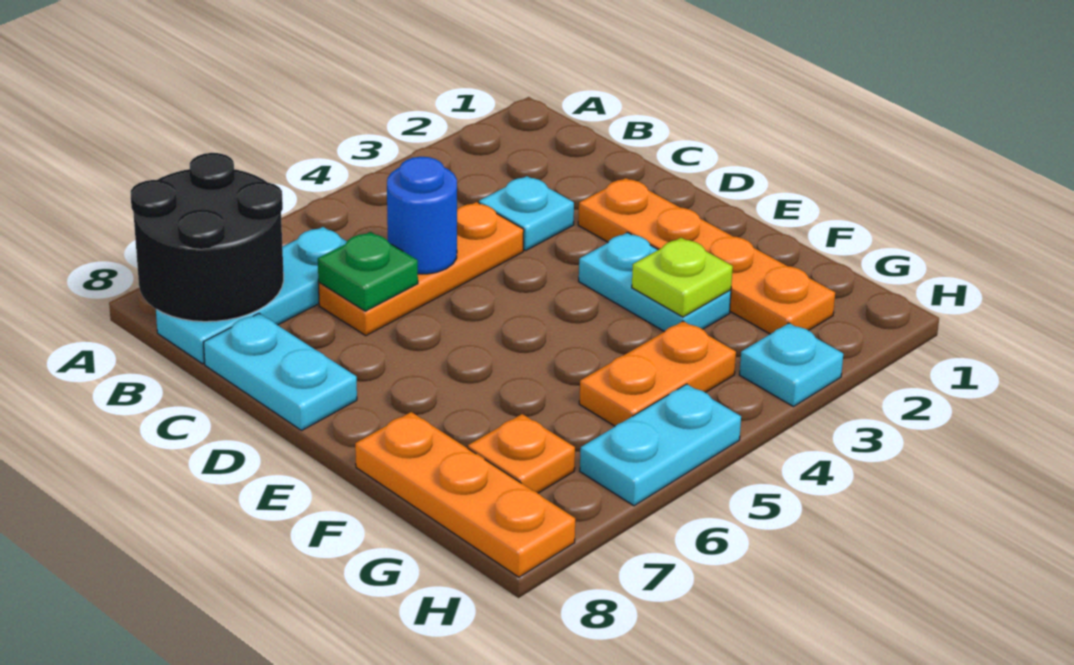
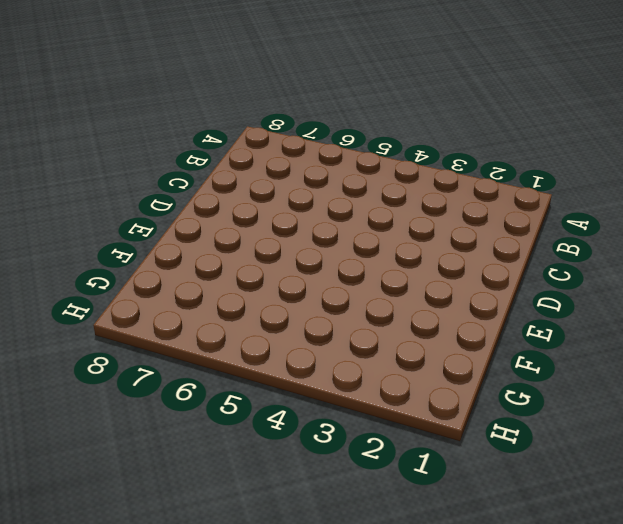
none -> cyan plate B6:B8 level 1
none -> cyan plate C3 level 1
none -> orange plate C4:C6 level 1

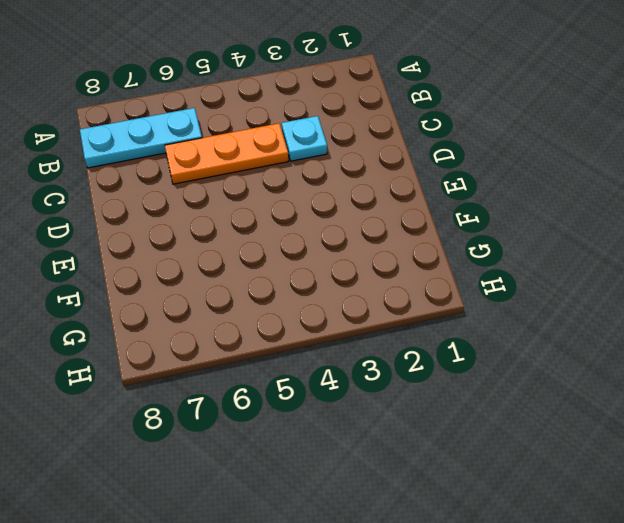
none -> cyan plate C8:D8 level 1
none -> orange plate D2:G2 level 1
none -> cyan plate E3:F3 level 1

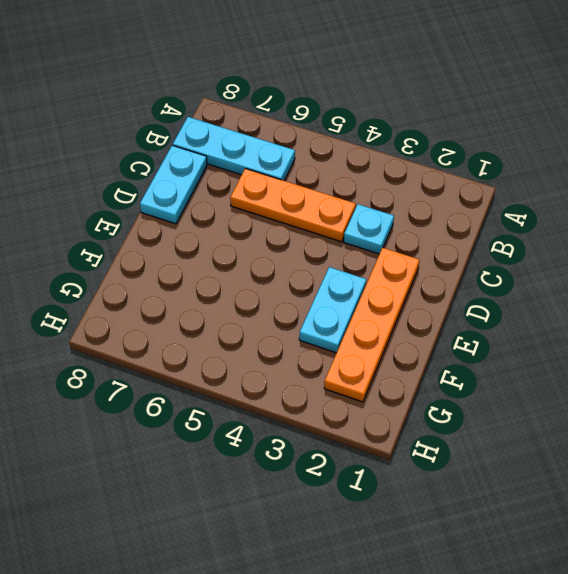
none -> orange plate F8:H8 level 1
none -> orange plate G4:G5 level 1
none -> orange plate G7 level 1

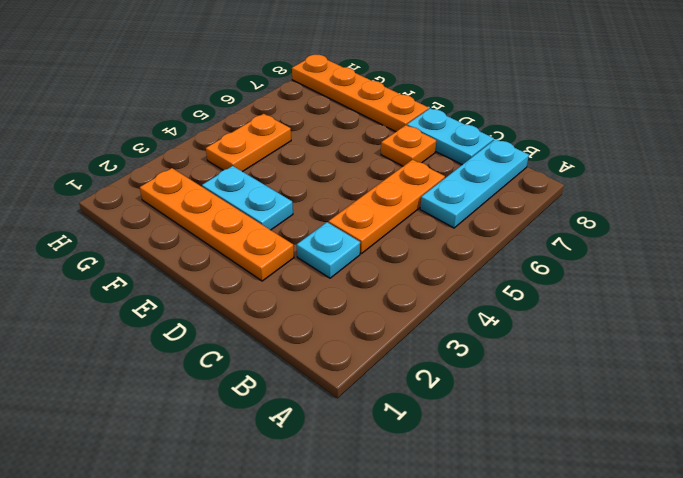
orange plate D7 level 1 -> orange plate G7 level 1
orange plate E8:H8 level 1 -> orange plate F8:H8 level 1
none -> cyan plate H3 level 1
none -> cyan plate H5:H6 level 1
none -> black round brick A7:B8 level 2

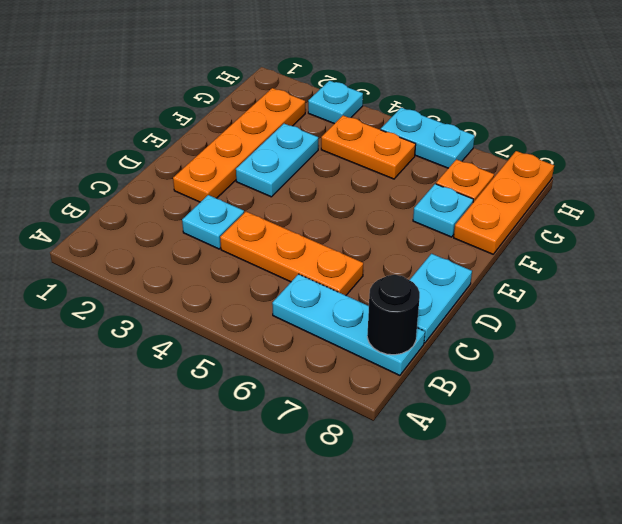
black round brick B8 level 2 -> black round brick A7:B8 level 2
cyan plate F7 level 1 -> none
none -> blue round brick C5 level 2
none -> green plate C6 level 2
none -> lime plate F3 level 2

